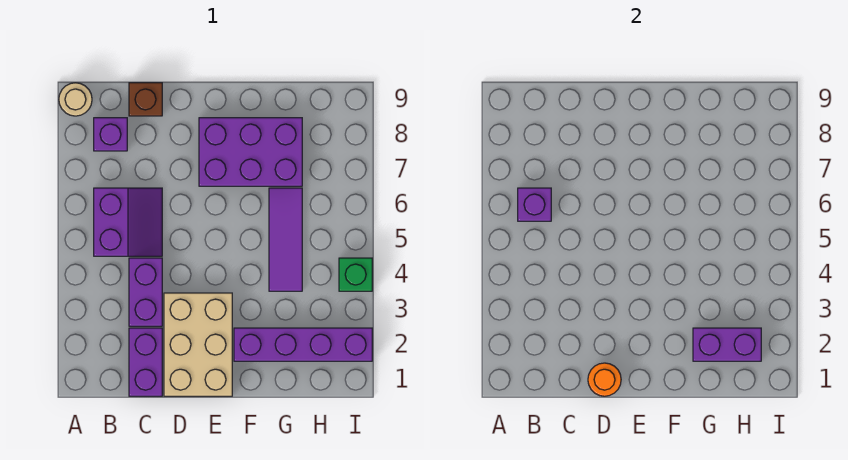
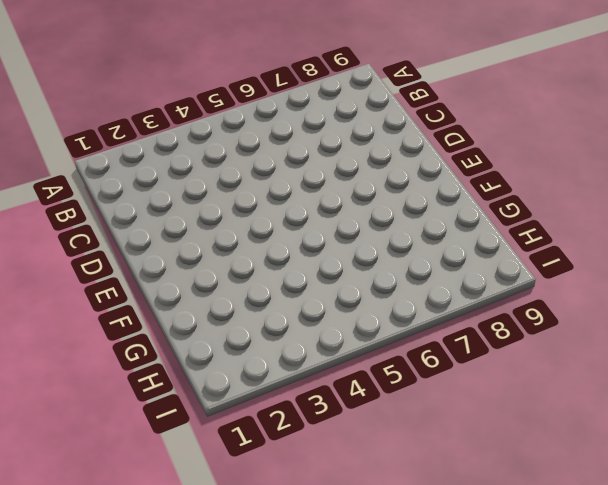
none -> tan round brick A9 level 1
none -> purple slope B5:C6 level 1 top B
none -> purple brick B8 level 1

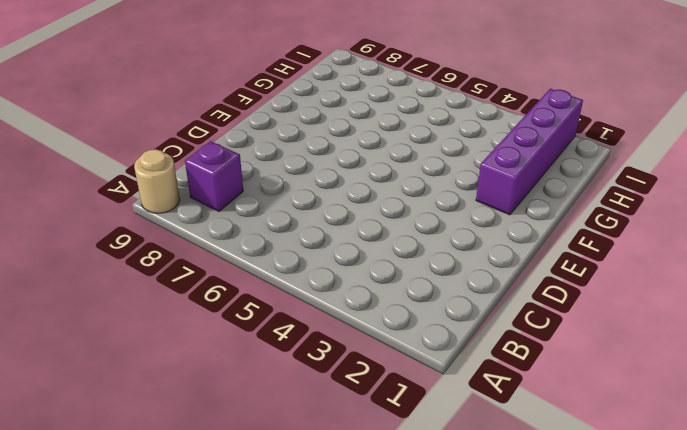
none -> purple slope B5:C6 level 1 top B
none -> purple brick C1:C2 level 1
none -> purple brick C3:C4 level 1

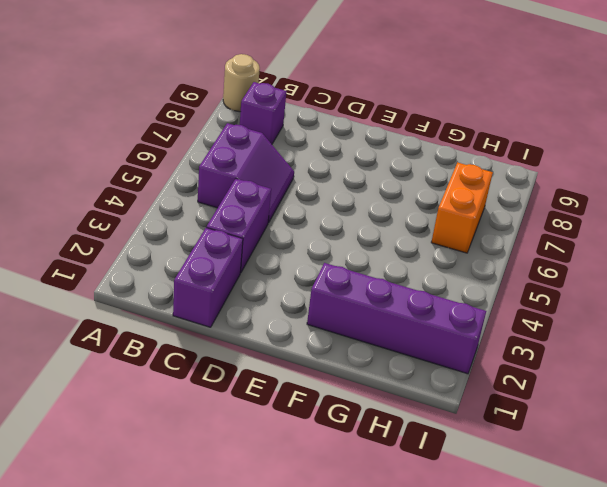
orange brick H6:H7 level 1 -> none
none -> brown brick C9 level 1
none -> tan brick D1:E3 level 1
none -> purple brick E7:G8 level 1

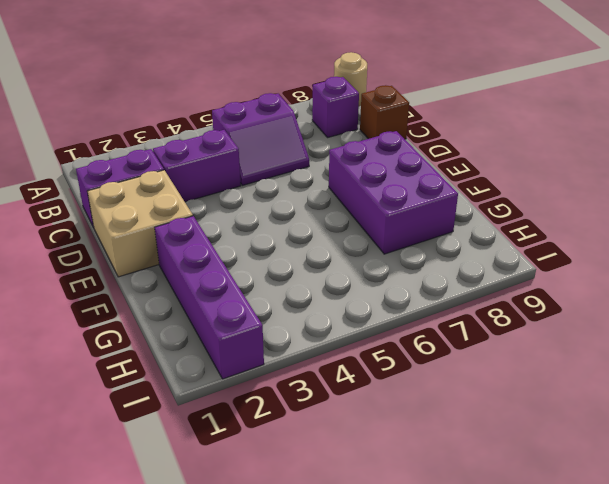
tan brick D1:E2 level 1 -> tan brick D1:E3 level 1
none -> purple tile G4:G6 level 1
none -> green brick I4 level 1
none -> purple brick B6 level 2

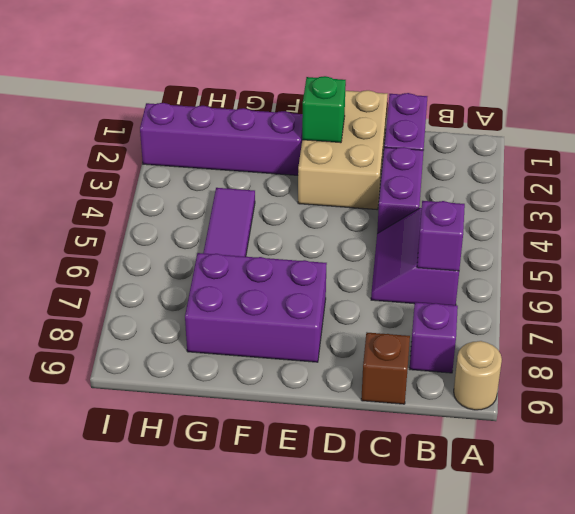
green brick E2 level 2 -> green brick I4 level 1
none -> orange round brick D1 level 2
none -> purple brick G2:H2 level 2

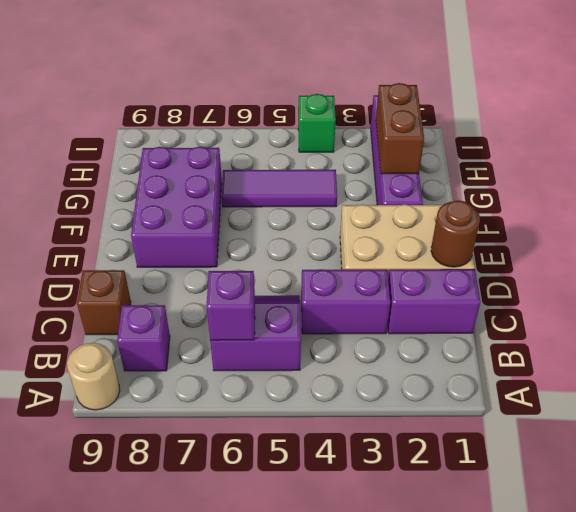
brown round brick D1 level 2 -> orange round brick D1 level 2
brown brick G2:H2 level 2 -> purple brick G2:H2 level 2

